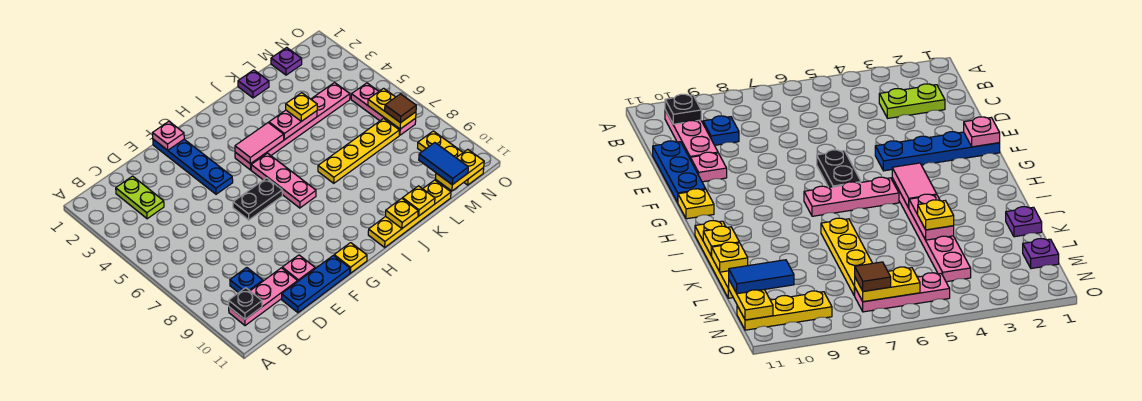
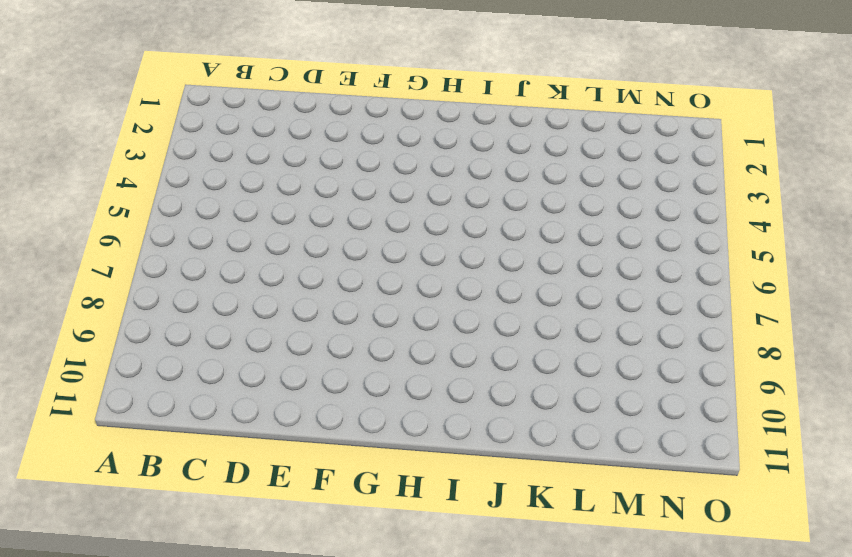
none -> pink plate B10:D10 level 1
none -> lime plate C2:C3 level 1
none -> blue plate C9 level 1

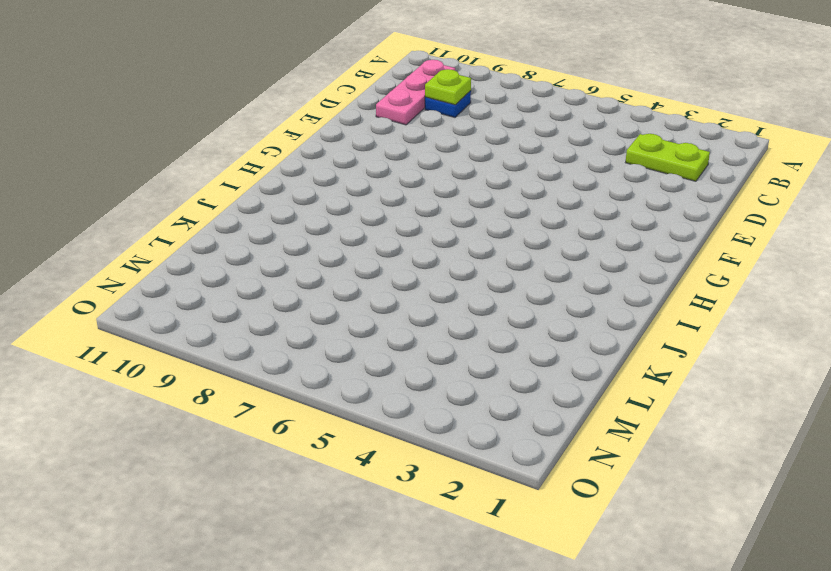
lime plate C9 level 2 -> none
none -> blue plate D11:F11 level 1
none -> pink plate E10 level 1
none -> blue plate F1:F4 level 1

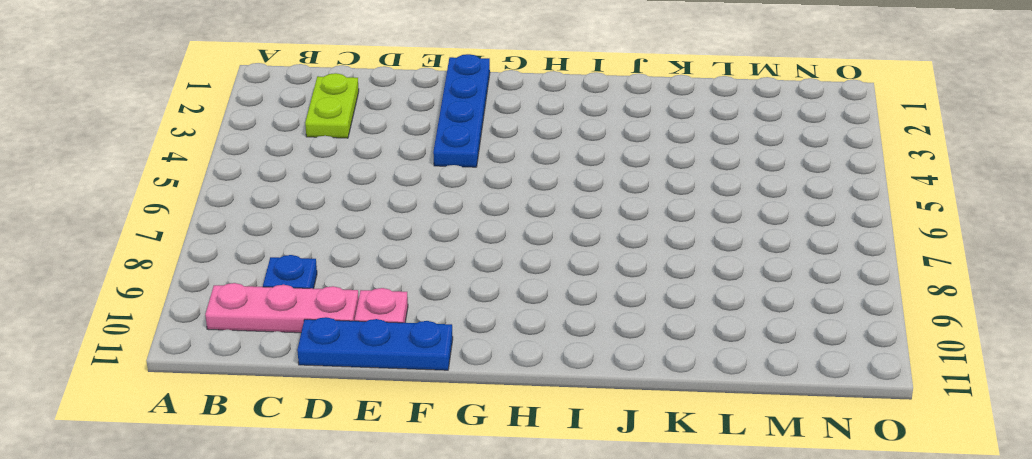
none -> black plate F6:G6 level 1
none -> yellow plate G11 level 1
none -> pink plate H4:M4 level 1

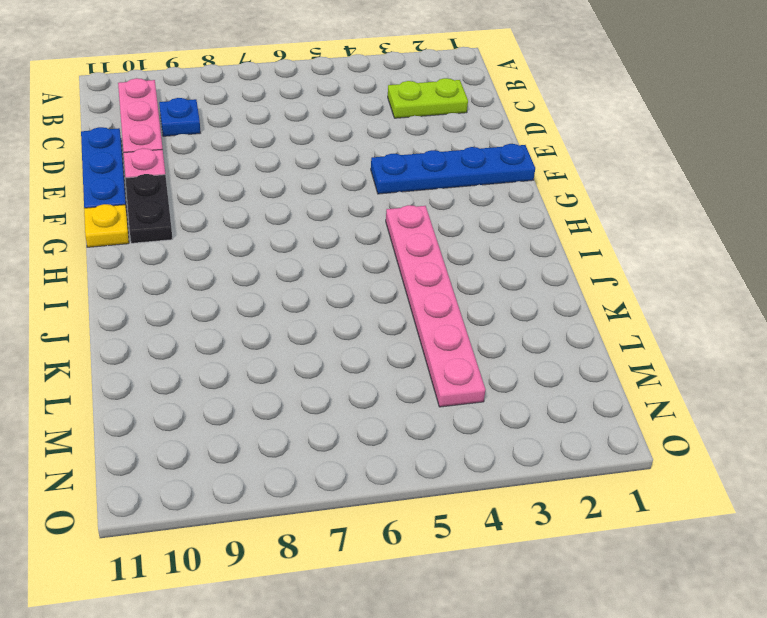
black plate F10:G10 level 1 -> black plate F6:G6 level 1
none -> pink plate H5:H7 level 1
none -> yellow plate I11:L11 level 1
none -> yellow plate J7:M7 level 1

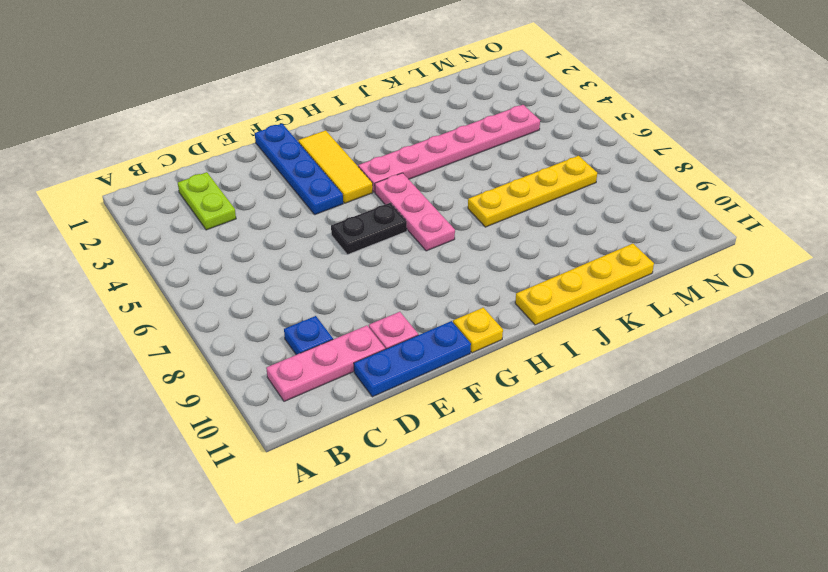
yellow tile G2:G4 level 1 -> none
none -> purple plate K1 level 1
none -> purple plate M1 level 1
none -> pink plate N5:N7 level 1

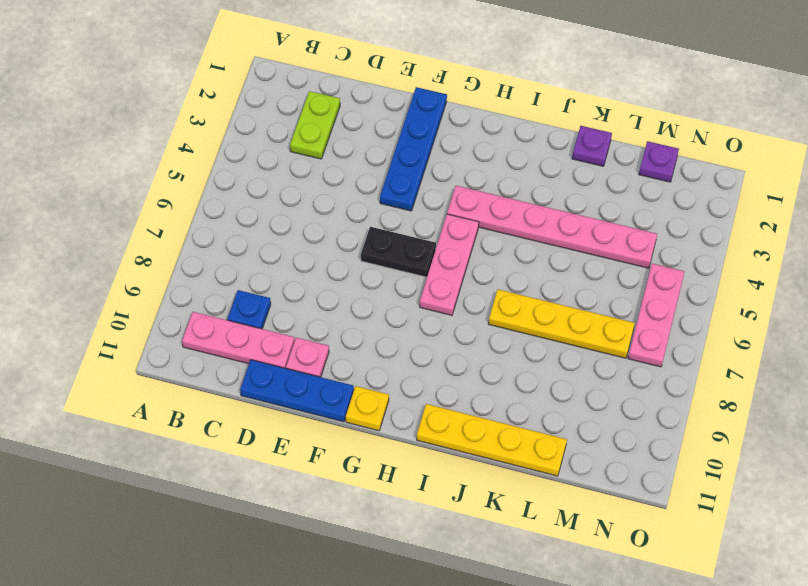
none -> yellow plate N9:N11 level 1
none -> black plate B10 level 2
none -> pink plate F1 level 2

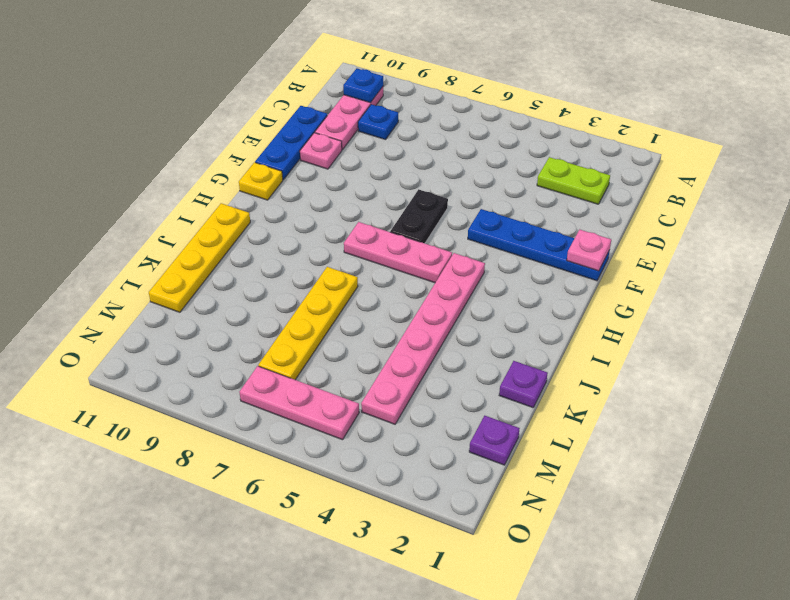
blue plate B10 level 2 -> black plate B10 level 2
none -> yellow plate N9:N11 level 1
none -> pink tile H4:I4 level 2
none -> pink plate J4:K4 level 2

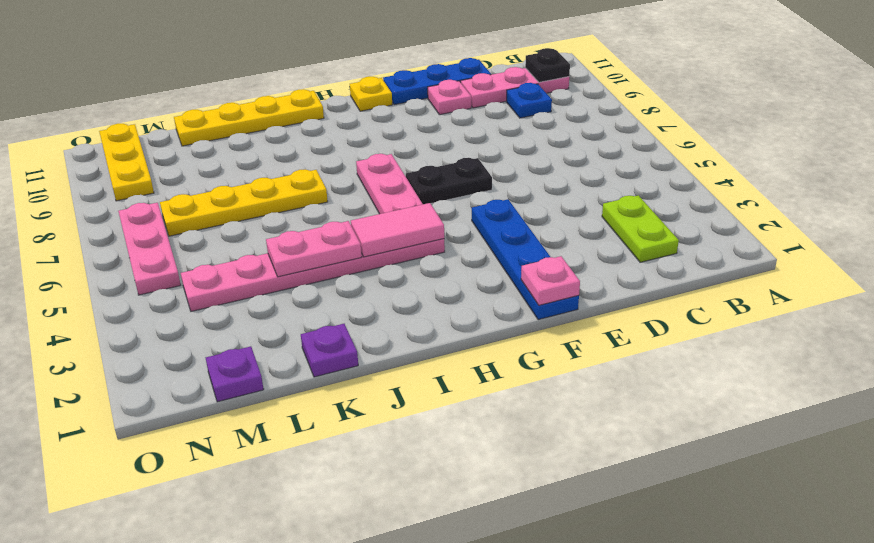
none -> yellow plate J11 level 2
none -> yellow plate K11 level 2
none -> yellow plate M11:N11 level 2

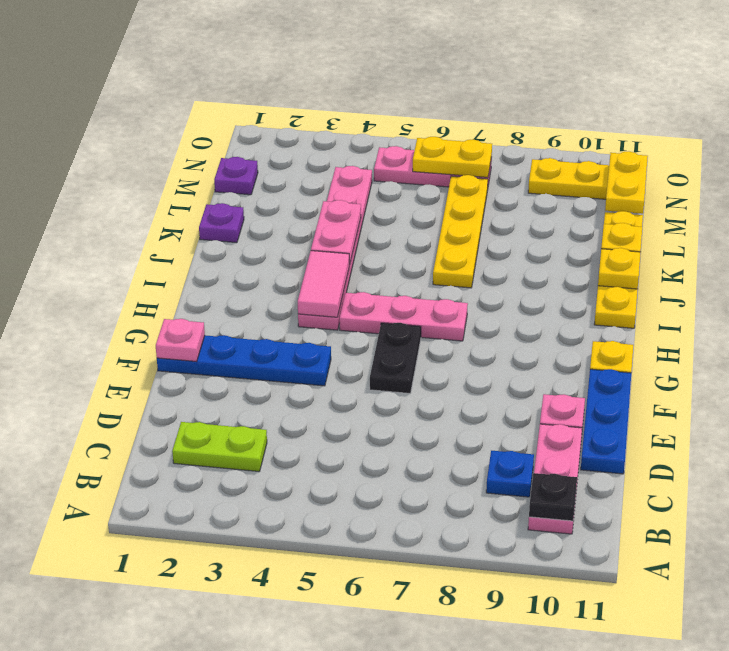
none -> yellow plate K4 level 3
none -> blue tile M10:M11 level 3
none -> brown tile N7 level 3

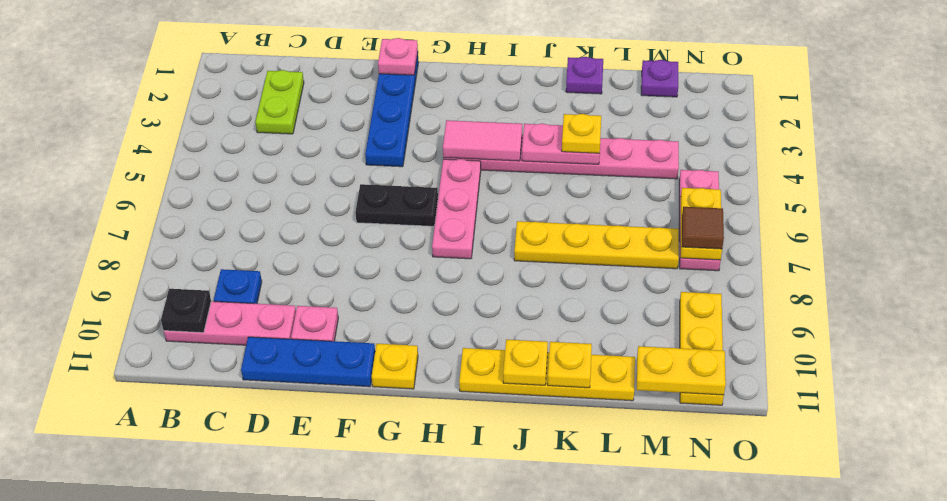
none -> blue tile M10:M11 level 3

